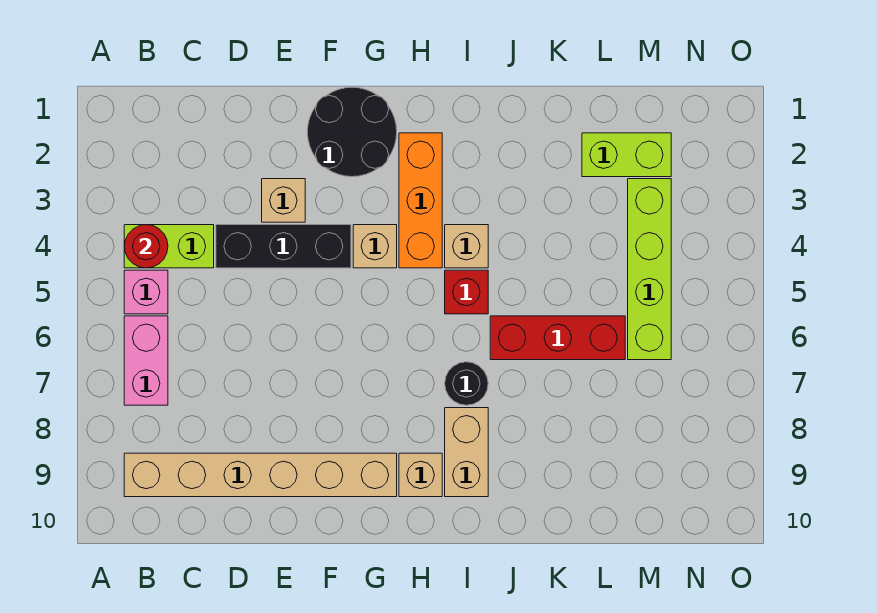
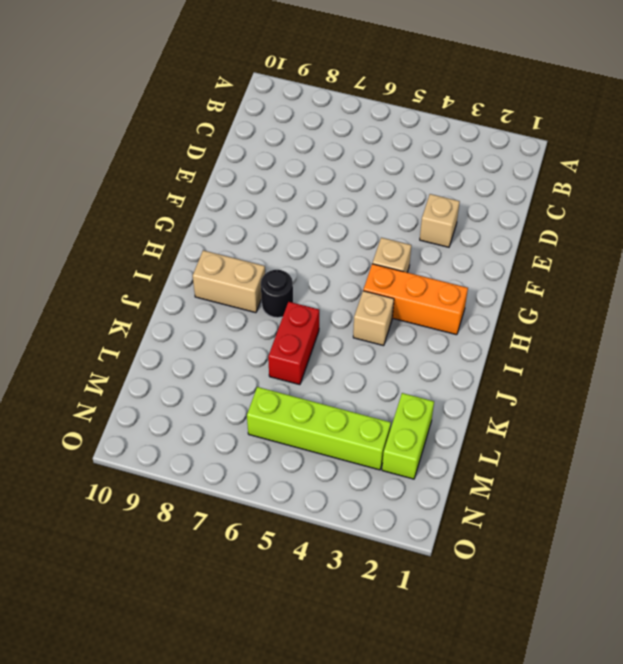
red brick J6:K6 level 1 -> red brick J6:L6 level 1
none -> lime brick B4:C4 level 1
none -> pink brick B5 level 1
none -> pink brick B6:B7 level 1

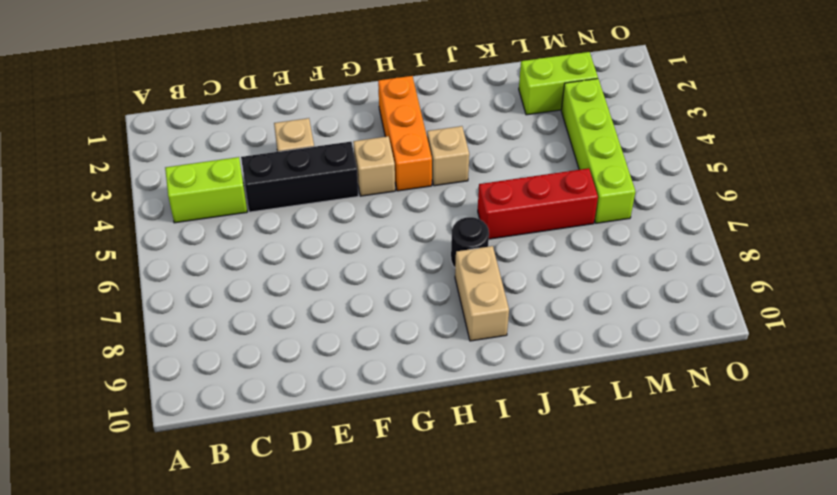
none -> pink brick B5 level 1
none -> pink brick B6:B7 level 1
none -> tan brick B9:G9 level 1

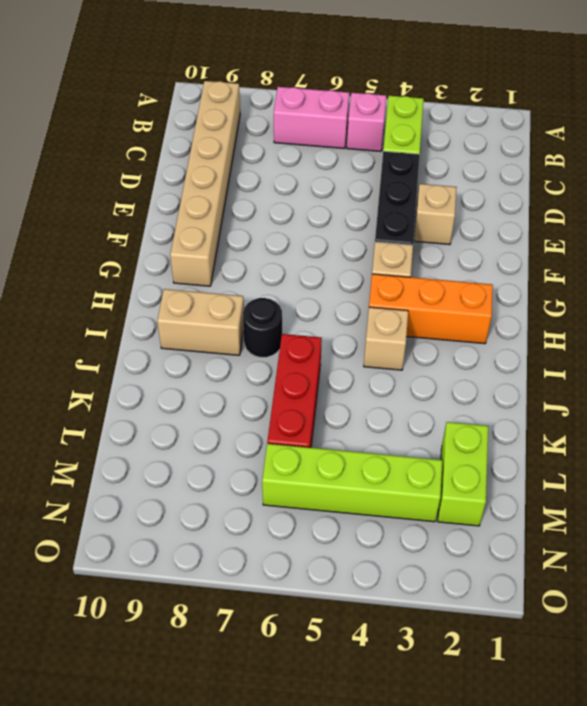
none -> black round brick F1:G2 level 1
none -> tan brick H9 level 1
none -> red brick I5 level 1

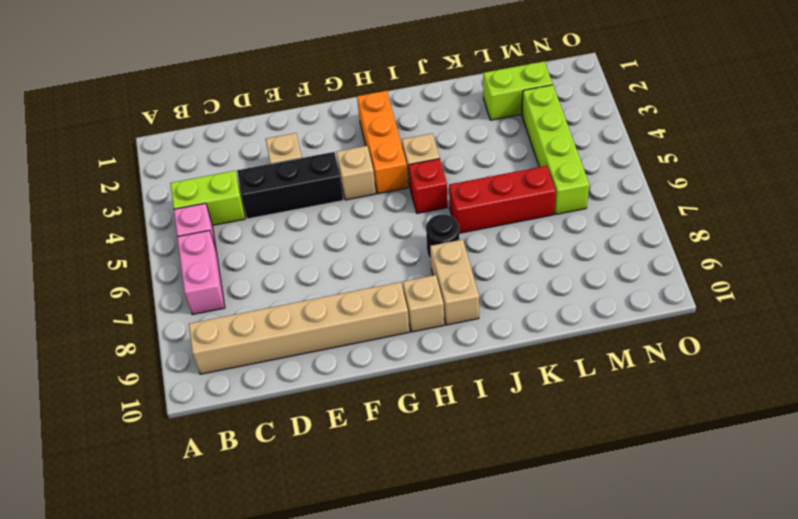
none -> black round brick F1:G2 level 1
none -> red round brick B4 level 2

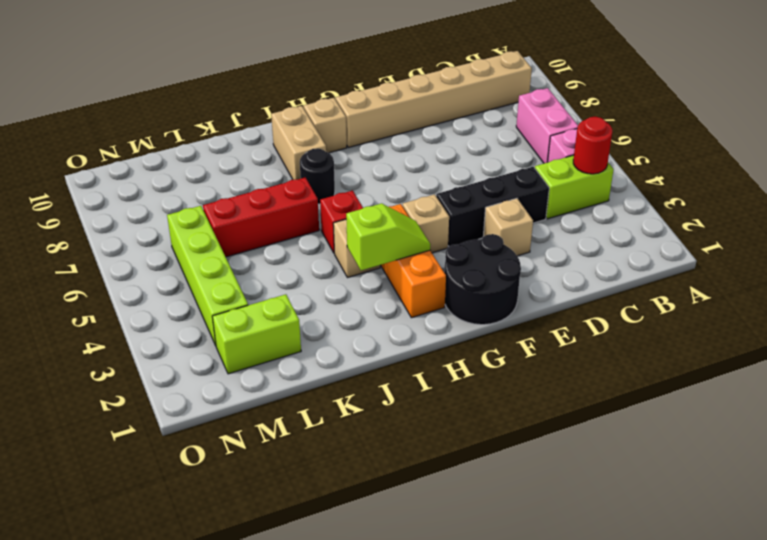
lime slope H3:I3 level 2 top I -> none

